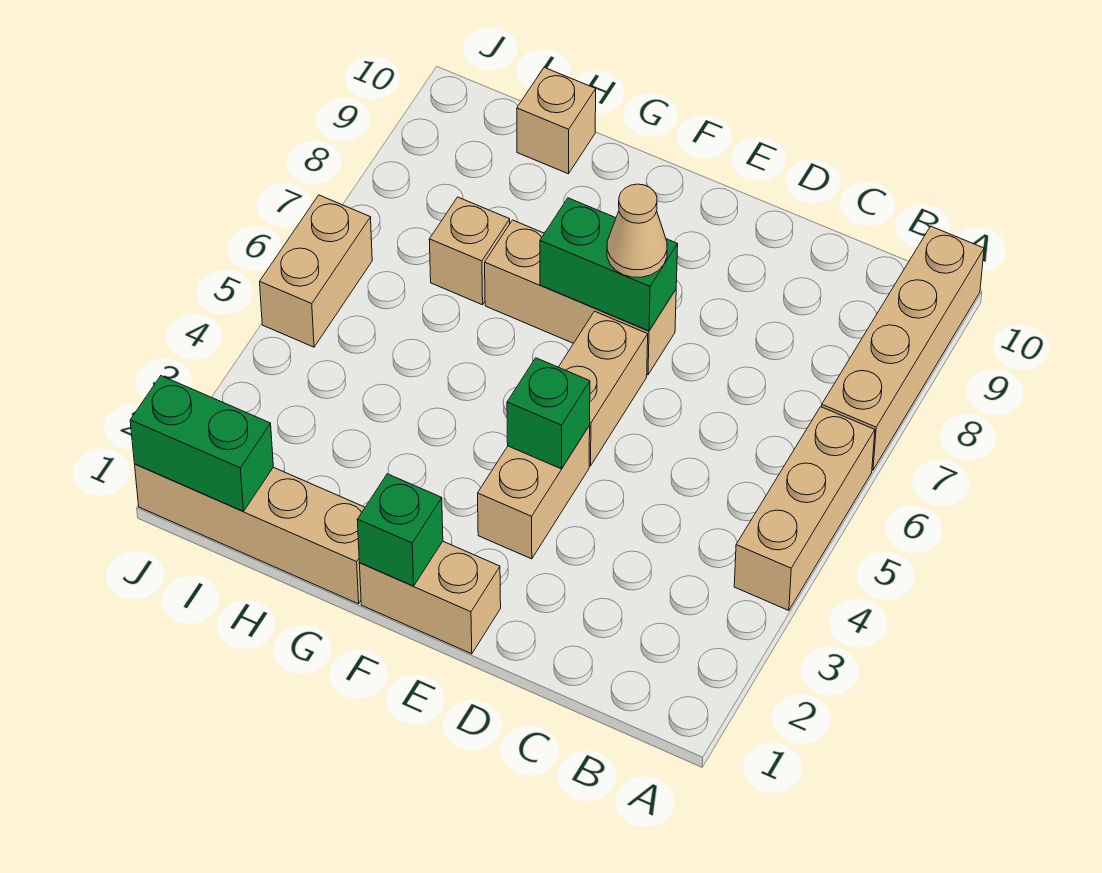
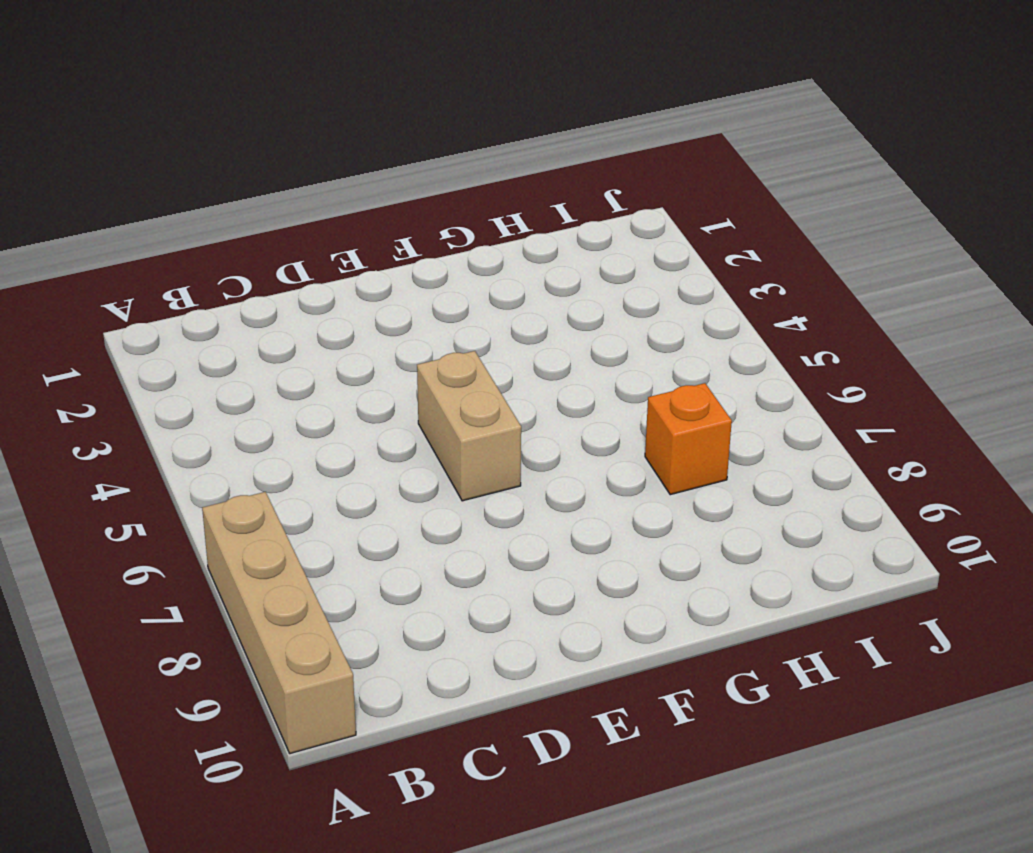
orange brick H7 level 1 -> tan brick H7 level 1
none -> tan brick A4:A6 level 1
none -> tan brick E1:F1 level 1
none -> tan brick E3:E4 level 1

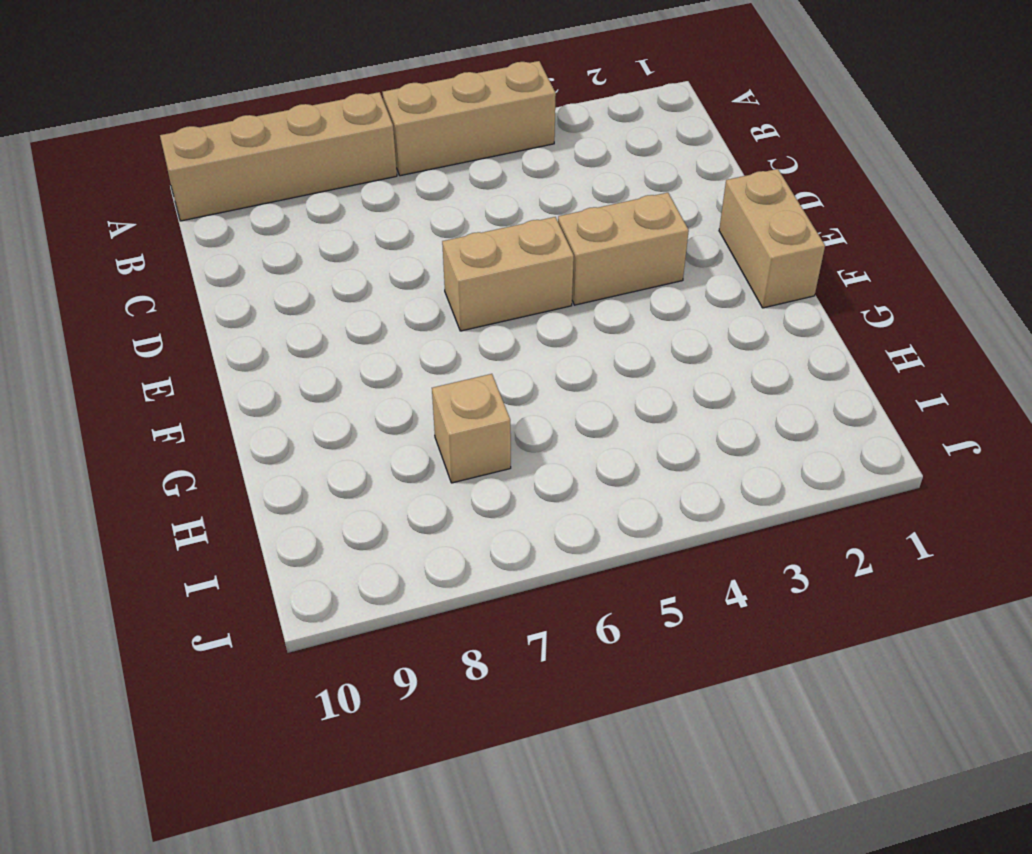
none -> tan brick E7:G7 level 1
none -> tan brick G1:J1 level 1
none -> tan brick H10 level 1

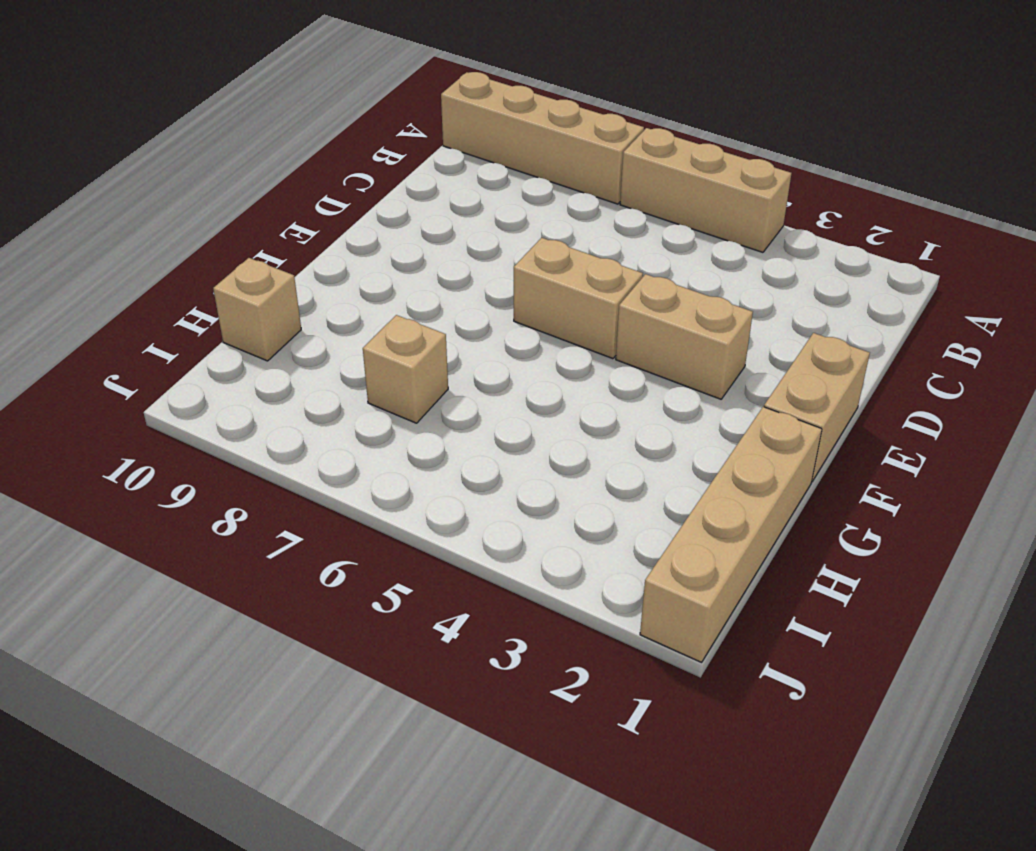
none -> tan brick E7:G7 level 1
none -> tan brick J5:J6 level 1
none -> green brick E4 level 2

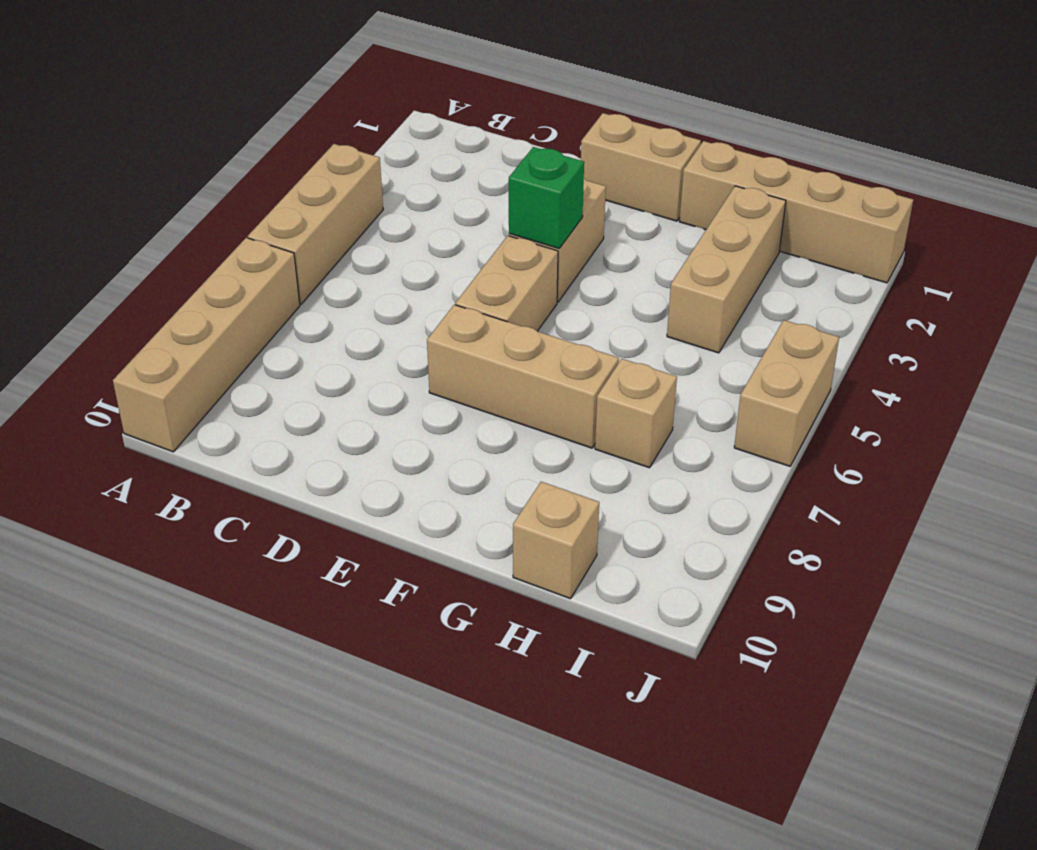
tan brick H2:H4 level 1 -> none
none -> green brick E7:F7 level 2
none -> green brick F1 level 2
none -> green brick I1:J1 level 2

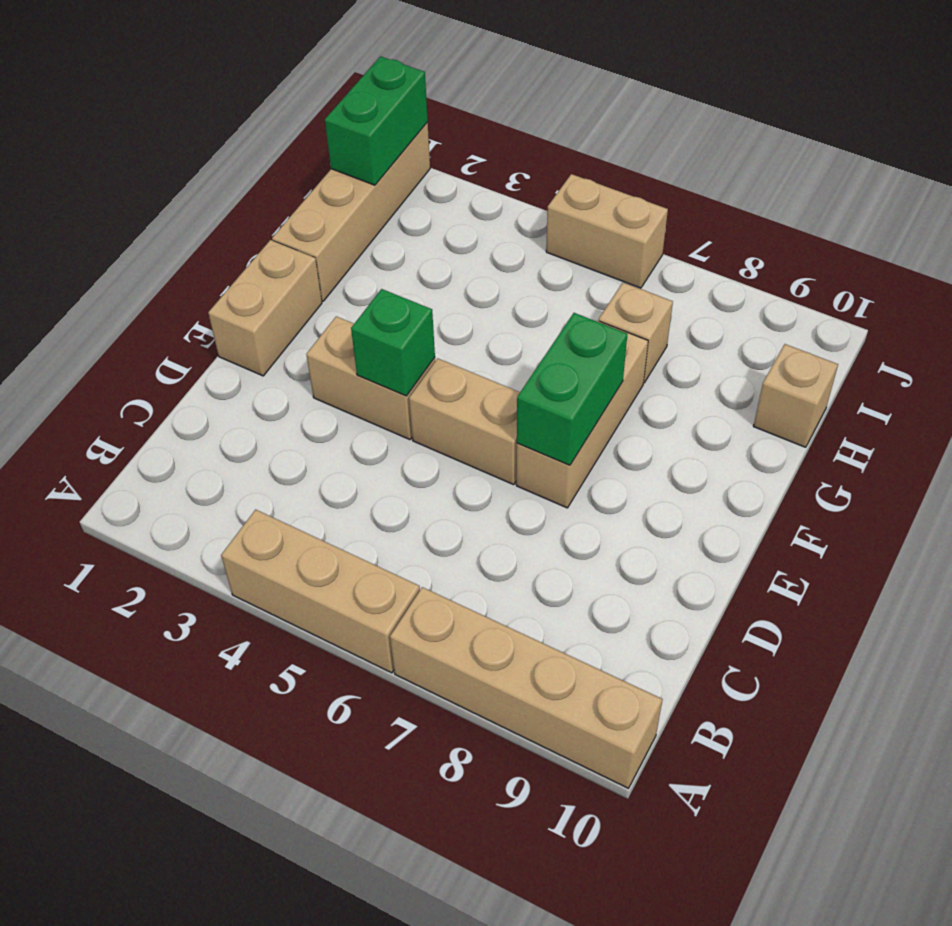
none -> green brick F1 level 2
none -> tan cone E7 level 3

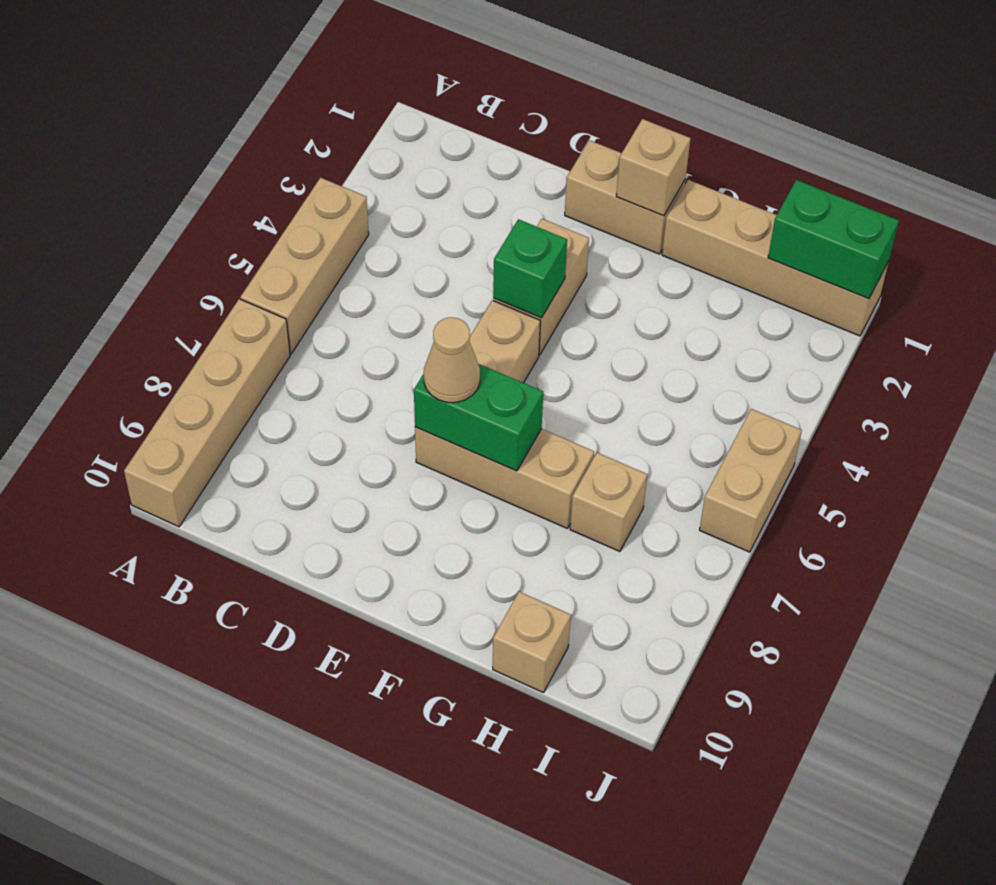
tan brick F1 level 2 -> green brick F1 level 2

